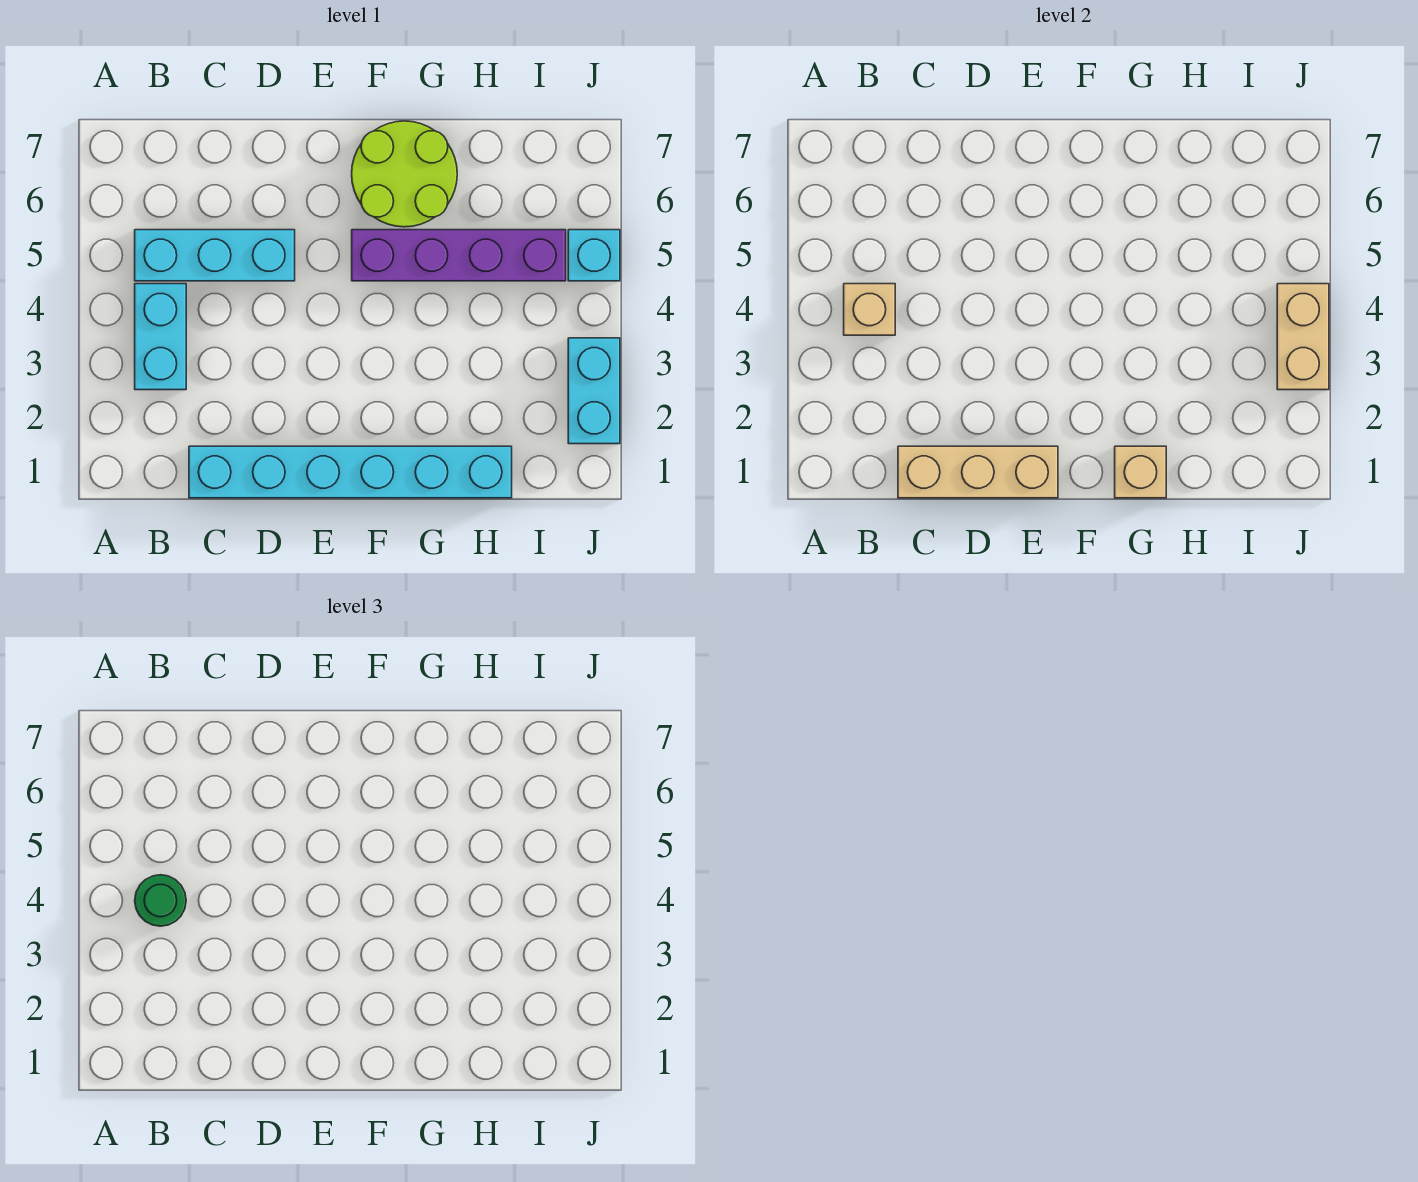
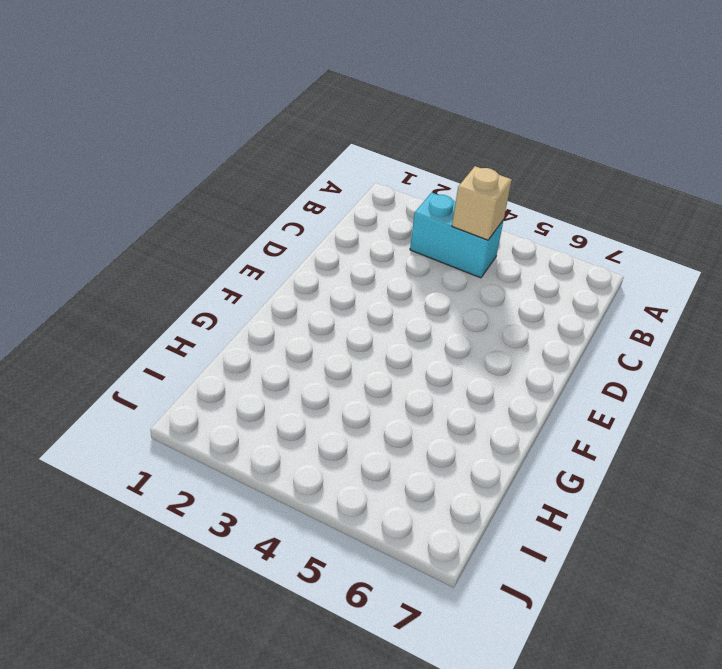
none -> cyan brick B5:D5 level 1
none -> cyan brick C1:H1 level 1
none -> purple brick F5:I5 level 1

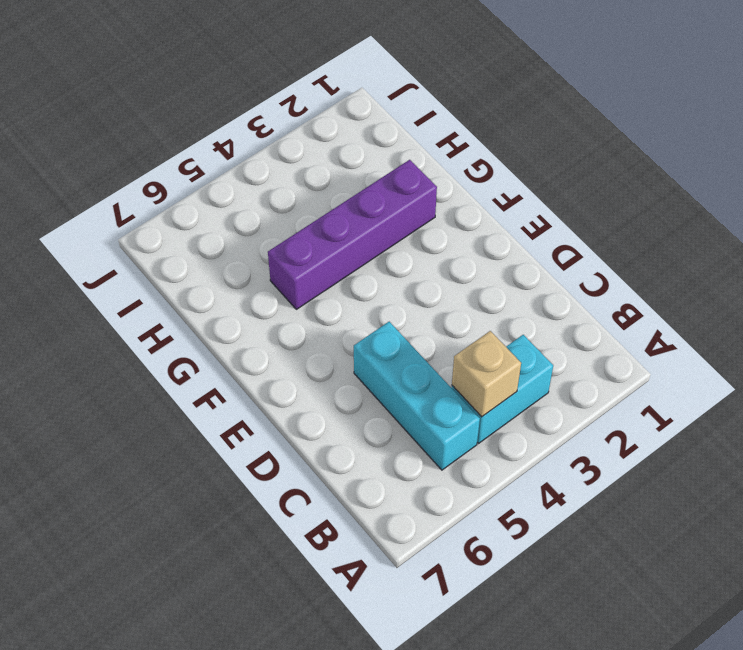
purple brick G2:G5 level 1 -> purple brick F5:I5 level 1
none -> cyan brick C1:H1 level 1
none -> lime round brick F6:G7 level 1
none -> cyan brick J2:J3 level 1

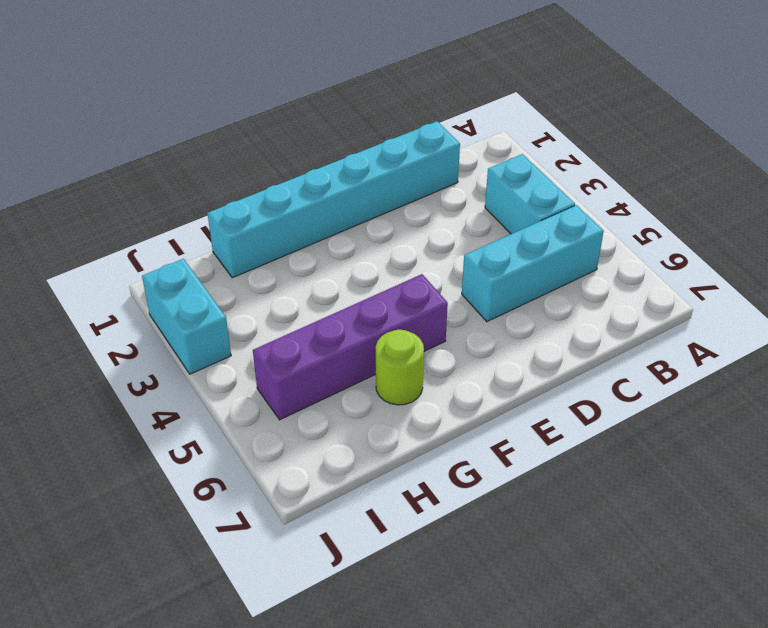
lime round brick G6 level 1 -> lime round brick F6:G7 level 1
none -> cyan brick J5 level 1
none -> tan brick B4 level 2
none -> tan brick C1:E1 level 2

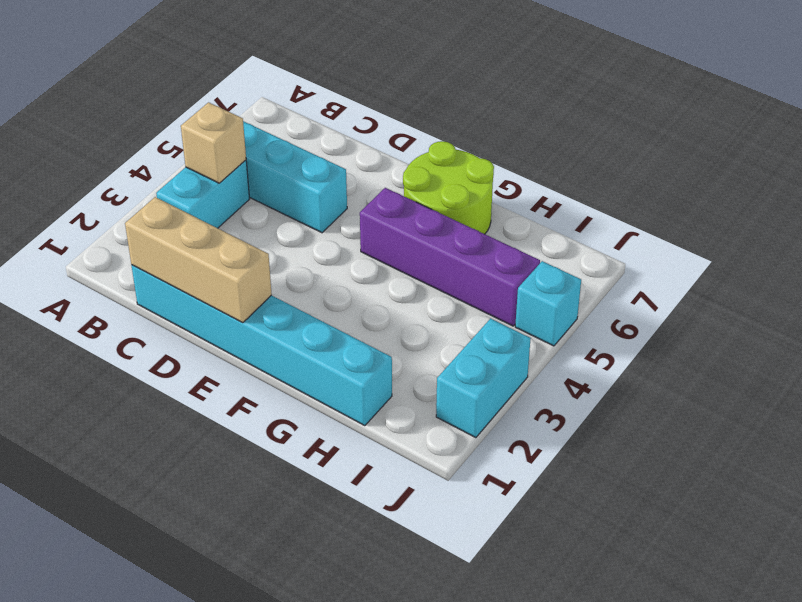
none -> tan brick G1 level 2
none -> tan brick J3:J4 level 2
none -> green round brick B4 level 3

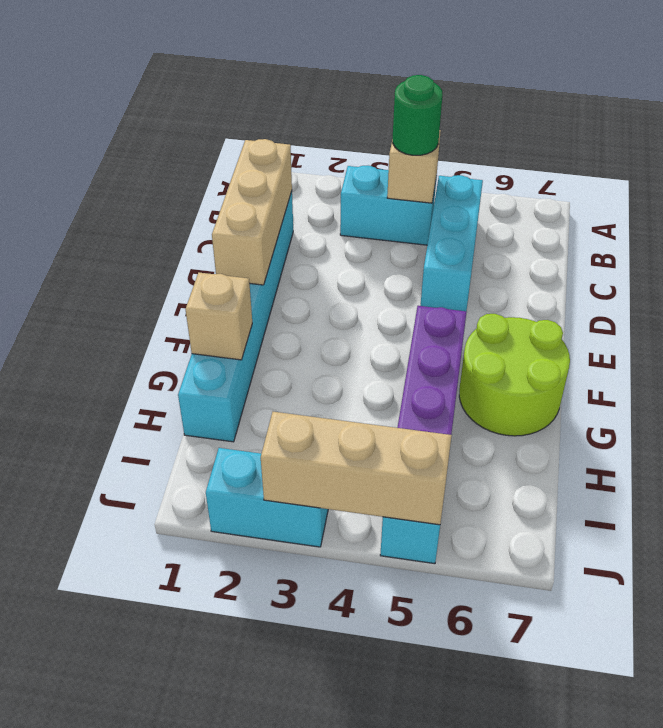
tan brick J3:J5 level 2 -> tan brick J3:J4 level 2

